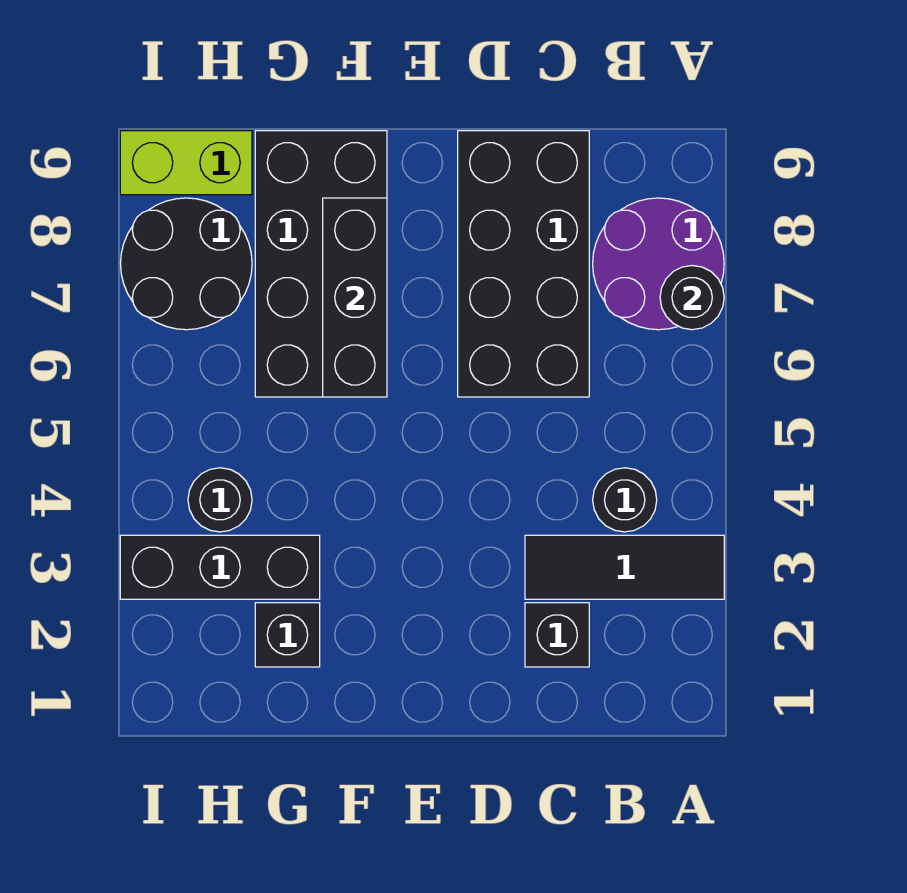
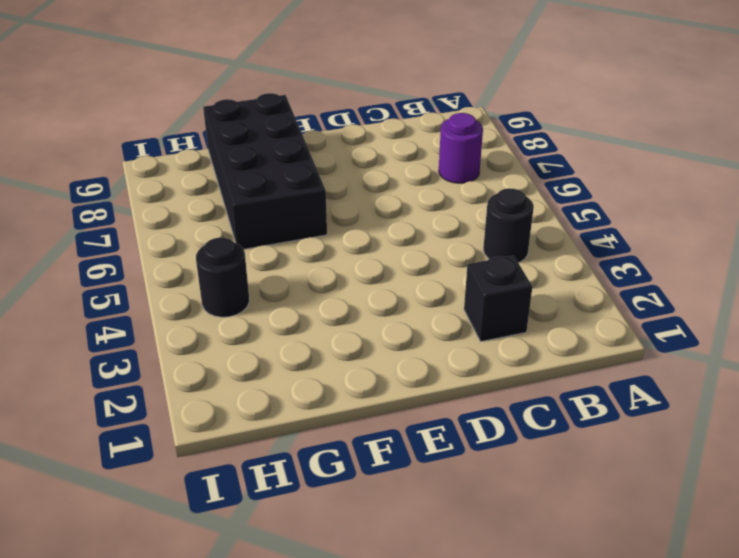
purple round brick B7 level 1 -> purple round brick A7:B8 level 1
none -> black tile A3:C3 level 1
none -> black brick C6:D9 level 1
none -> black brick G2 level 1

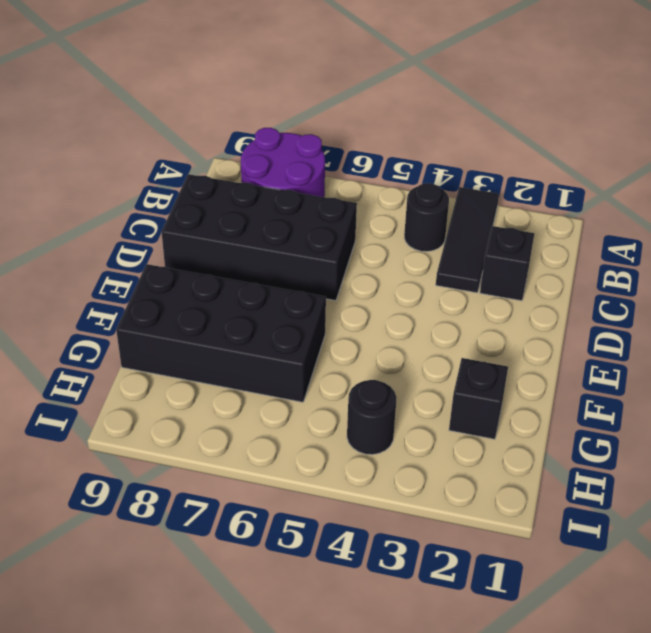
none -> black brick G3:I3 level 1
none -> black round brick H7:I8 level 1
none -> lime brick H9:I9 level 1

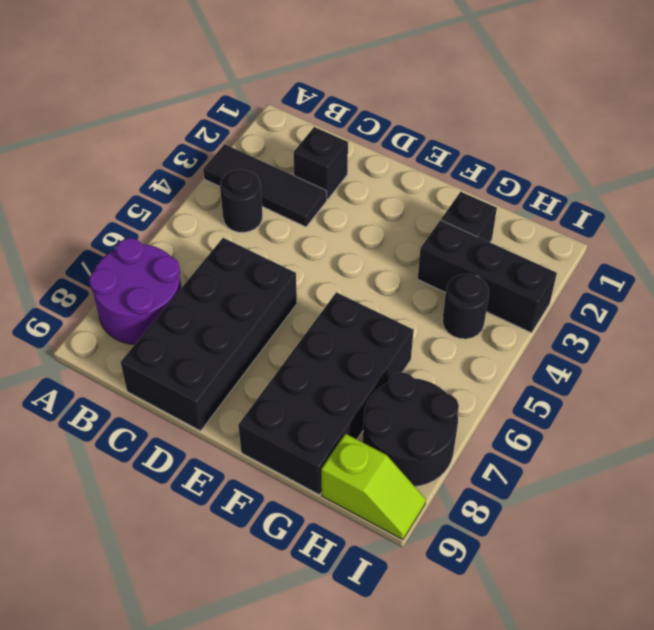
lime slope H9:I9 level 1 top H -> lime brick H9:I9 level 1
none -> black round brick A7 level 2
none -> black brick F6:F8 level 2

